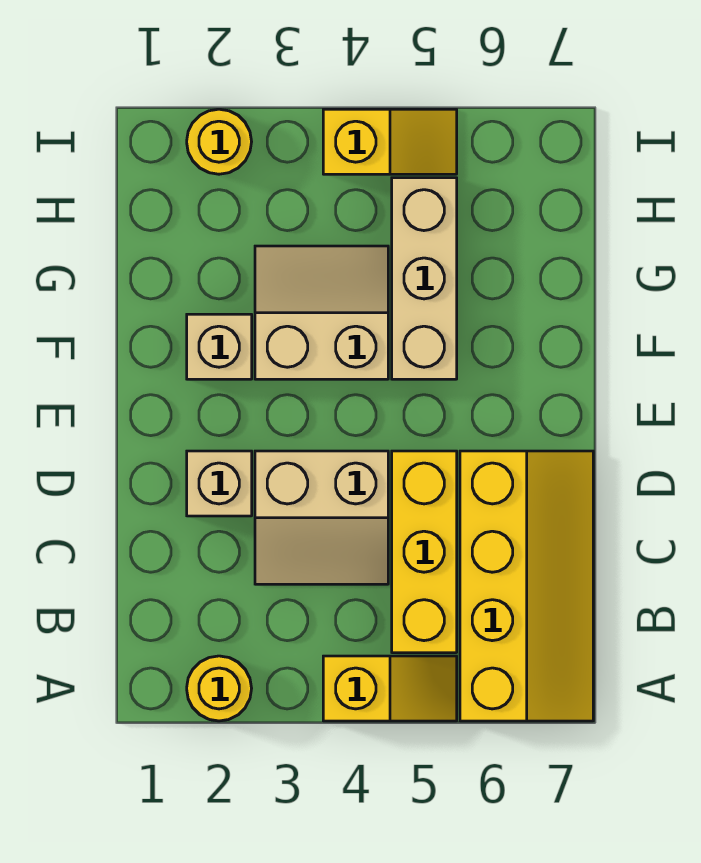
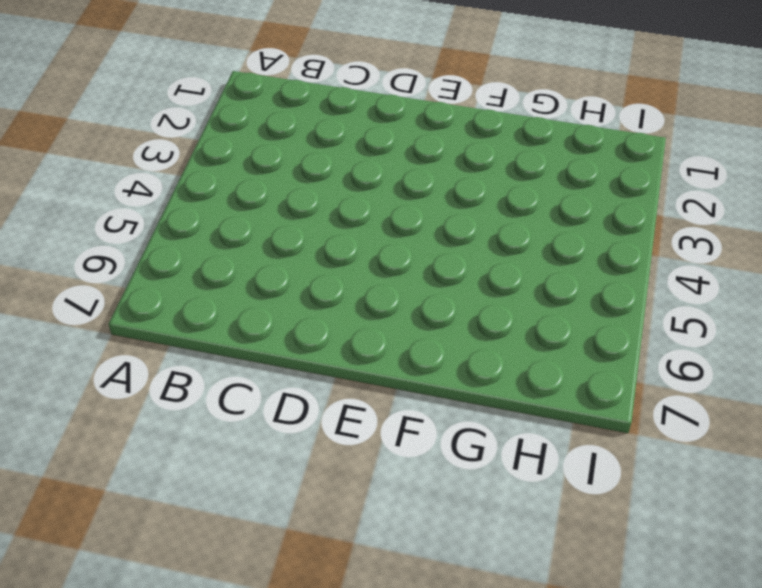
none -> yellow round brick A2 level 1
none -> yellow slope A4:A5 level 1 top 4

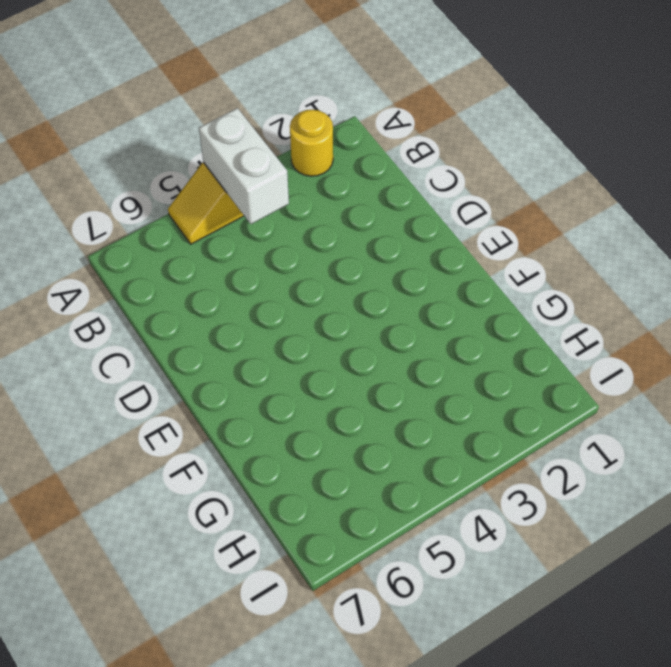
white brick A4:B4 level 2 -> none
none -> yellow slope A6:D7 level 1 top 6
none -> yellow brick B5:D5 level 1

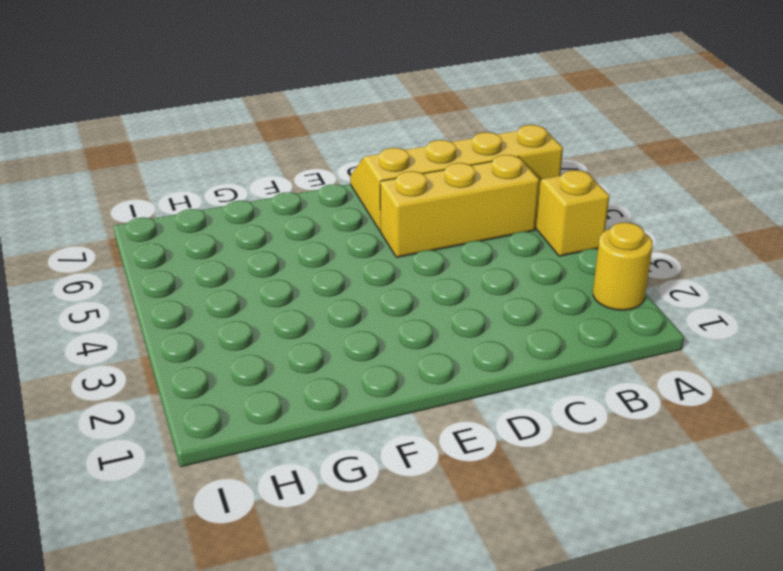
none -> tan slope C3:D4 level 1 top D
none -> tan brick D2 level 1

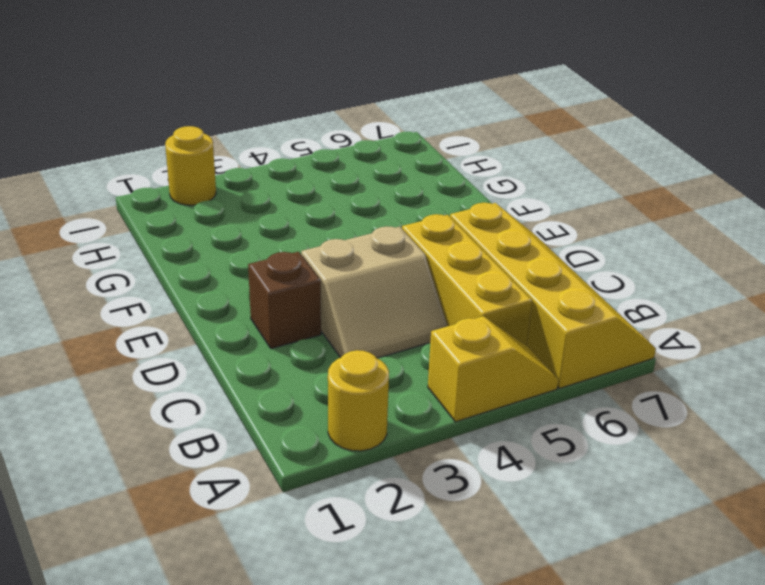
brown brick D2 level 1 -> tan brick D2 level 1
none -> tan brick F2 level 1
none -> tan slope F3:G4 level 1 top F

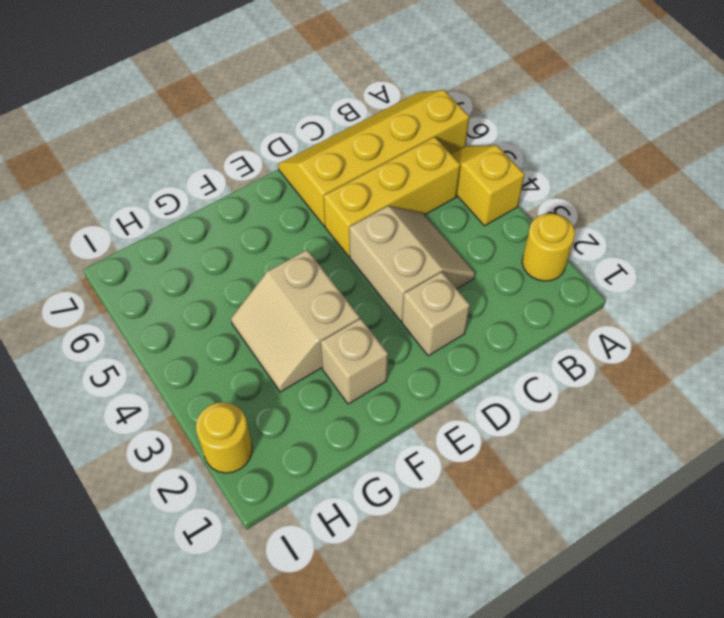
none -> tan brick F5:H5 level 1
none -> yellow slope I4:I5 level 1 top 4

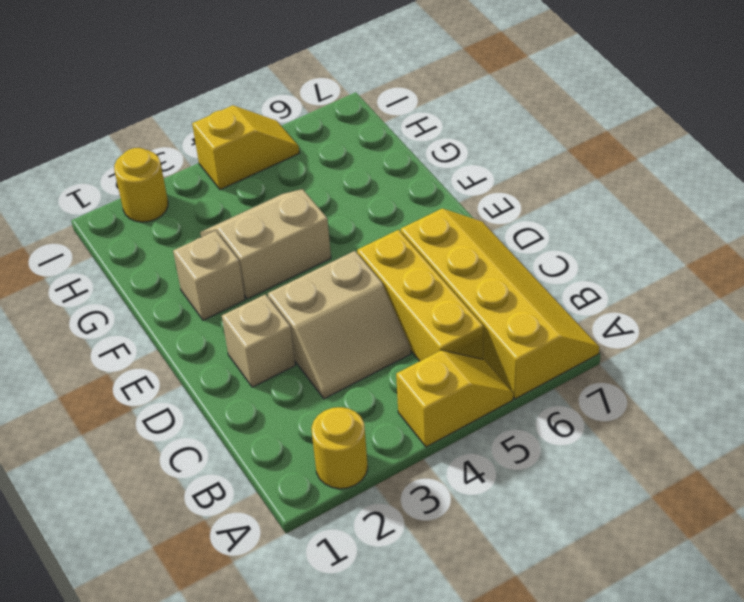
none -> tan brick F5:H5 level 1

